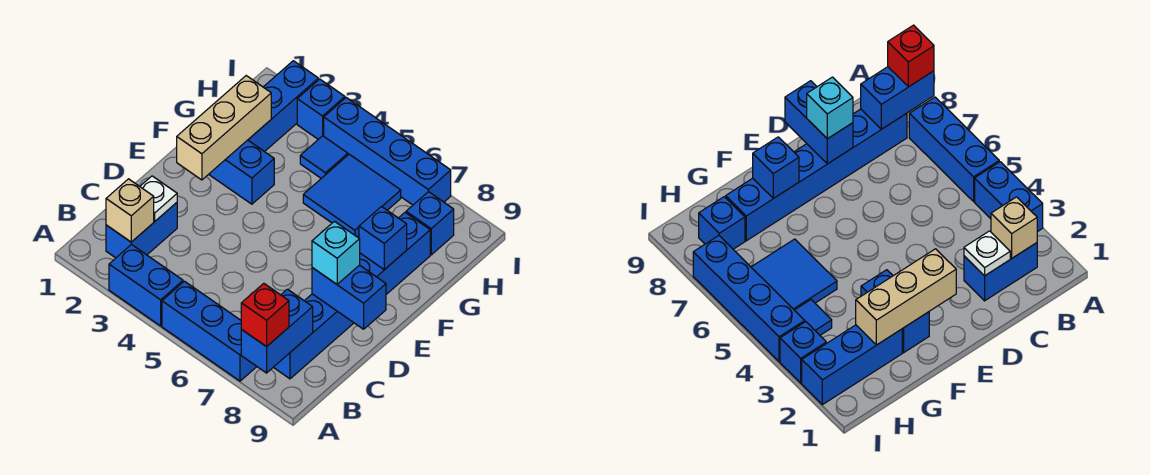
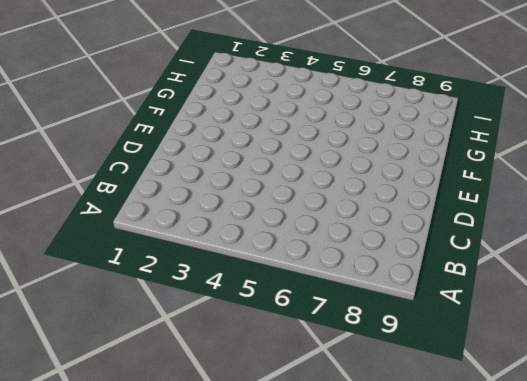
none -> blue brick A3:A4 level 1
none -> blue brick A5:A7 level 1
none -> blue brick B2:C2 level 1

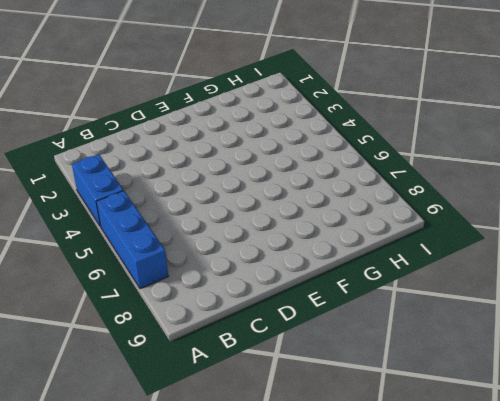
none -> blue brick B2:C2 level 1
none -> blue brick B8:G8 level 1
none -> blue brick F2:F3 level 1

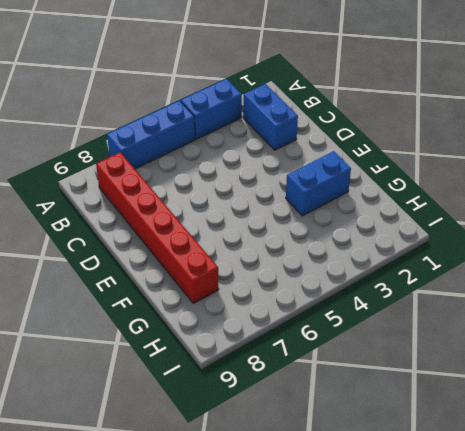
red brick B8:G8 level 1 -> blue brick B8:G8 level 1
none -> blue brick G2:I2 level 1
none -> blue tile G5:H6 level 1
none -> blue tile H4 level 1

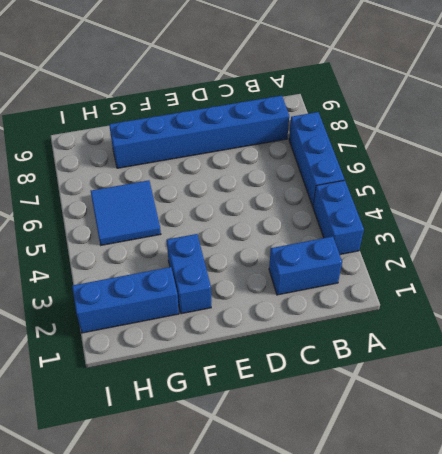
none -> blue tile H4 level 1
none -> blue brick H8 level 1
none -> blue brick I3 level 1

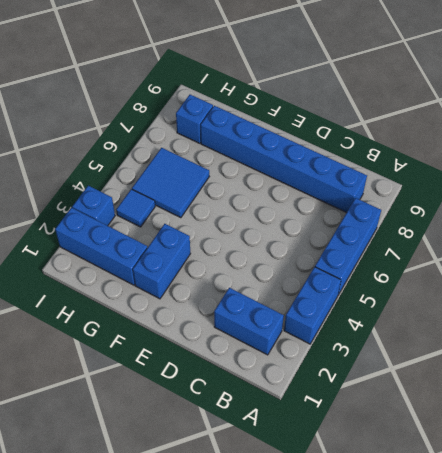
none -> blue brick I4:I7 level 1
none -> blue brick A8:B8 level 2
none -> tan brick B2 level 2

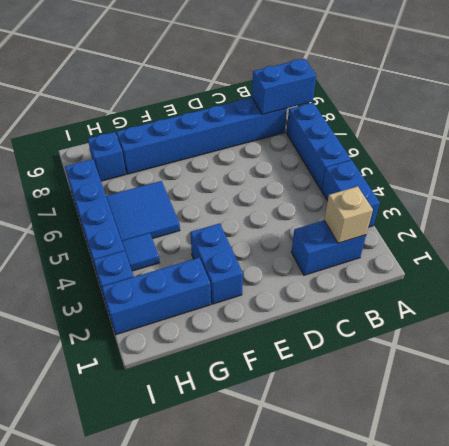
none -> white plate C2 level 2
none -> blue brick D8:D9 level 2
none -> tan brick E2:G2 level 2

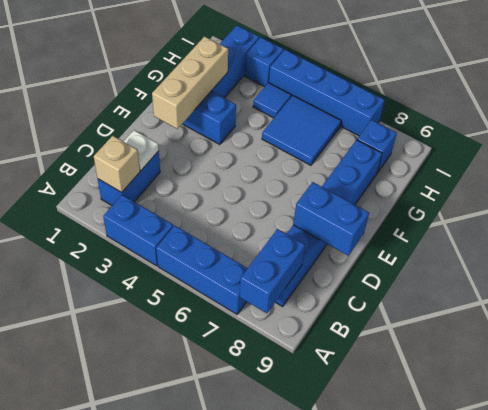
none -> blue brick F8 level 2
none -> red brick A8 level 3
none -> cyan brick D8 level 3

